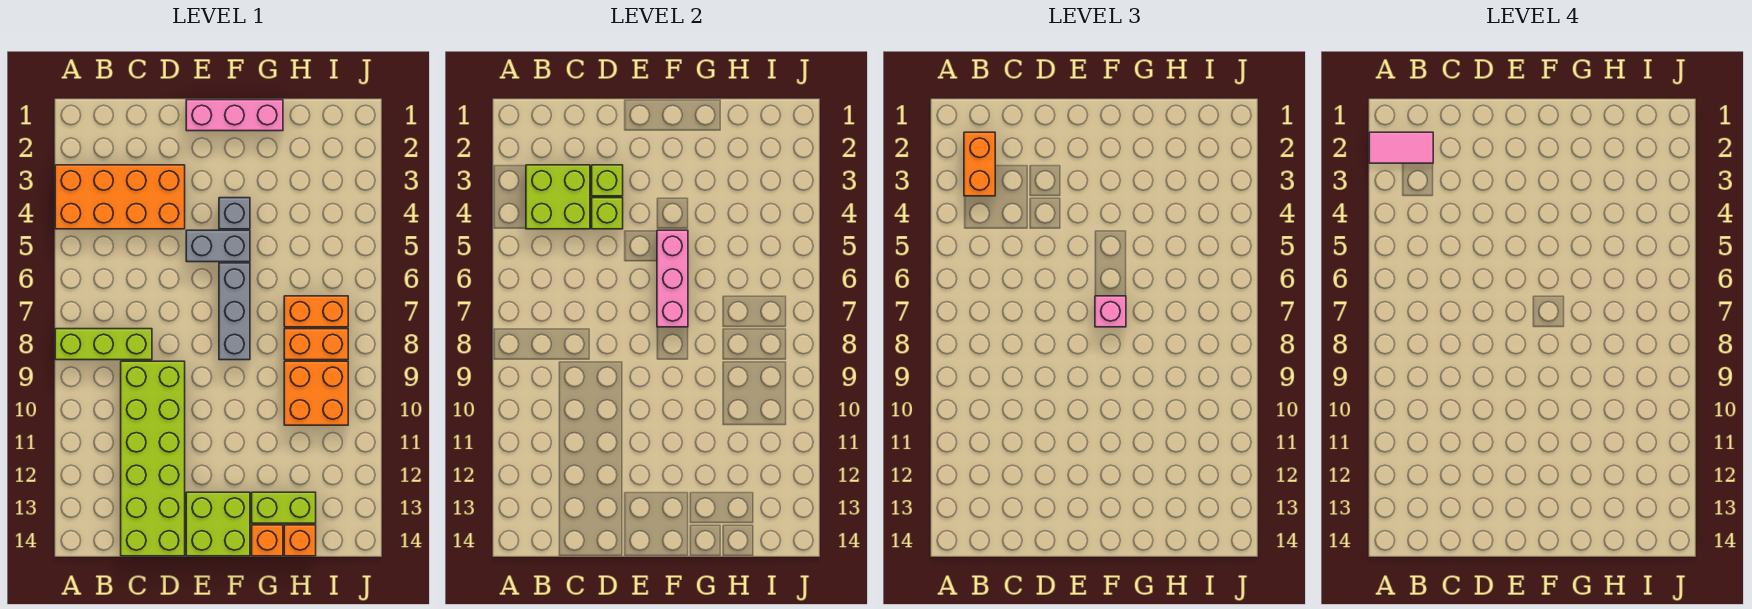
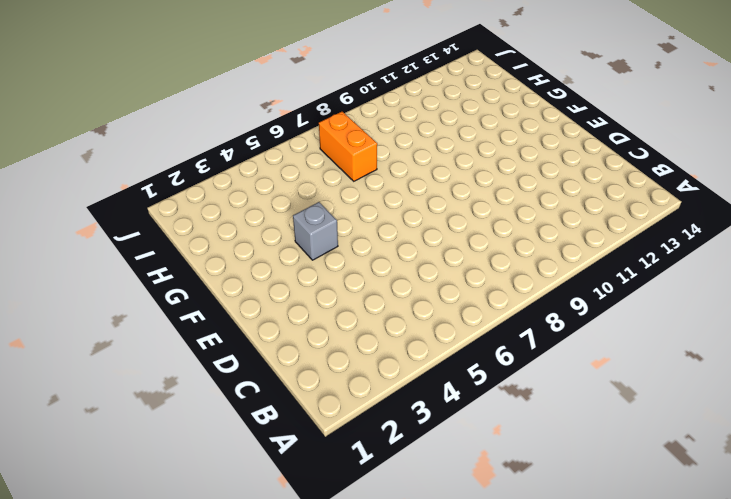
none -> orange brick A3:D4 level 1
none -> lime brick A8:C8 level 1
none -> lime brick C9:D14 level 1

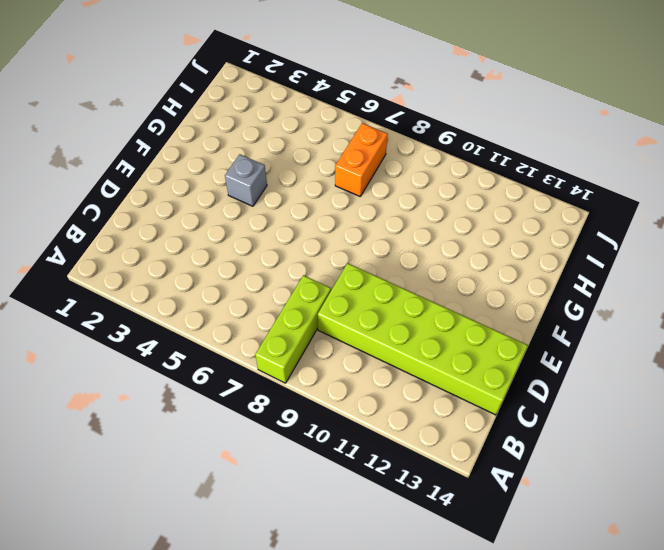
none -> orange brick A3:D4 level 1
none -> pink brick E1:G1 level 1
none -> grey brick E5:F5 level 1

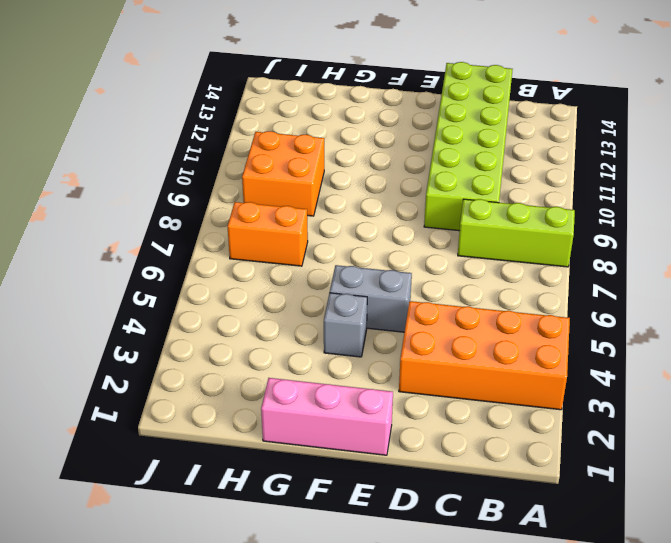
none -> lime brick E13:F14 level 1
none -> grey brick F6:F8 level 1
none -> lime brick G13:H13 level 1

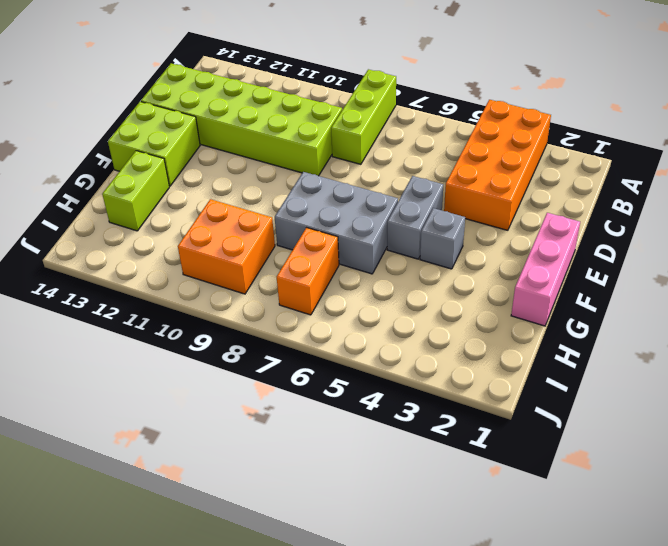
grey brick F6:G8 level 1 -> grey brick F6:F8 level 1
none -> orange brick G14 level 1
none -> orange brick H8:I8 level 1
none -> orange brick H14 level 1

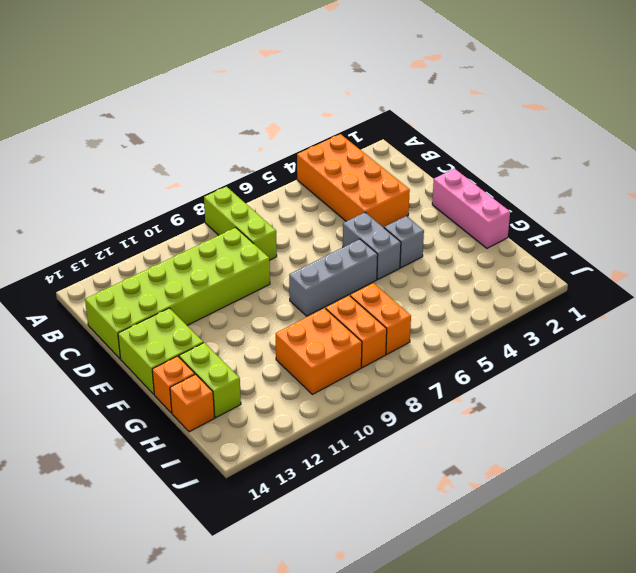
none -> lime brick B3:C4 level 2
none -> lime brick D3 level 2
none -> lime brick D4 level 2

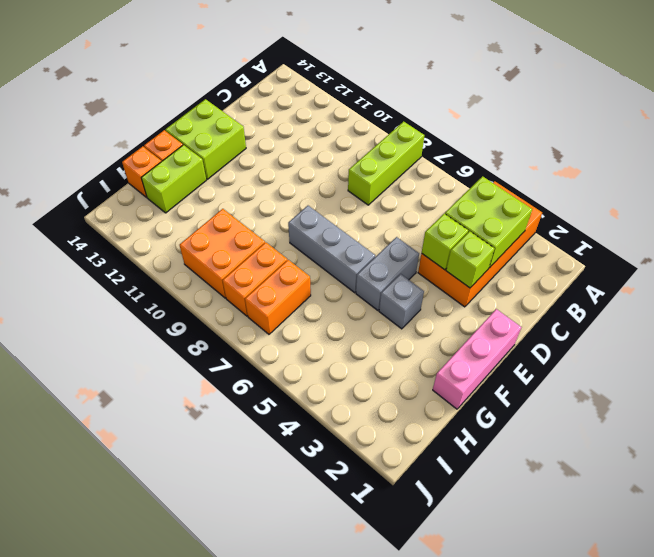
none -> lime brick C9:D14 level 1
none -> pink brick F5:F7 level 2
none -> orange brick B2:B3 level 3

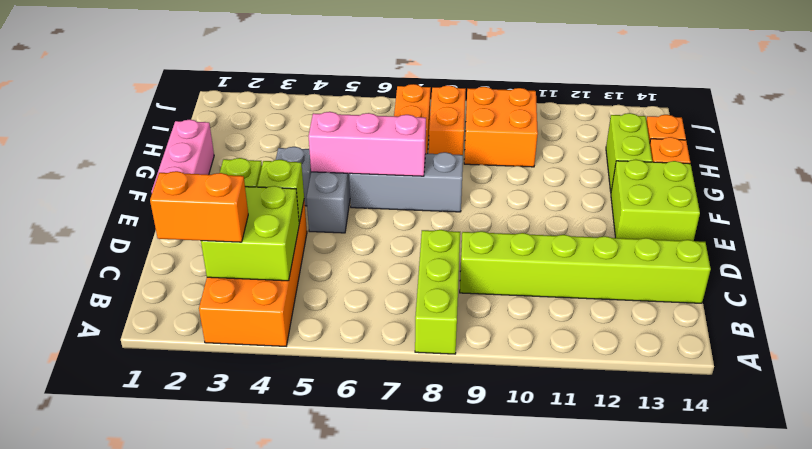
lime brick C9:C14 level 1 -> lime brick C9:D14 level 1
none -> pink brick F7 level 3
none -> pink tile A2:B2 level 4

